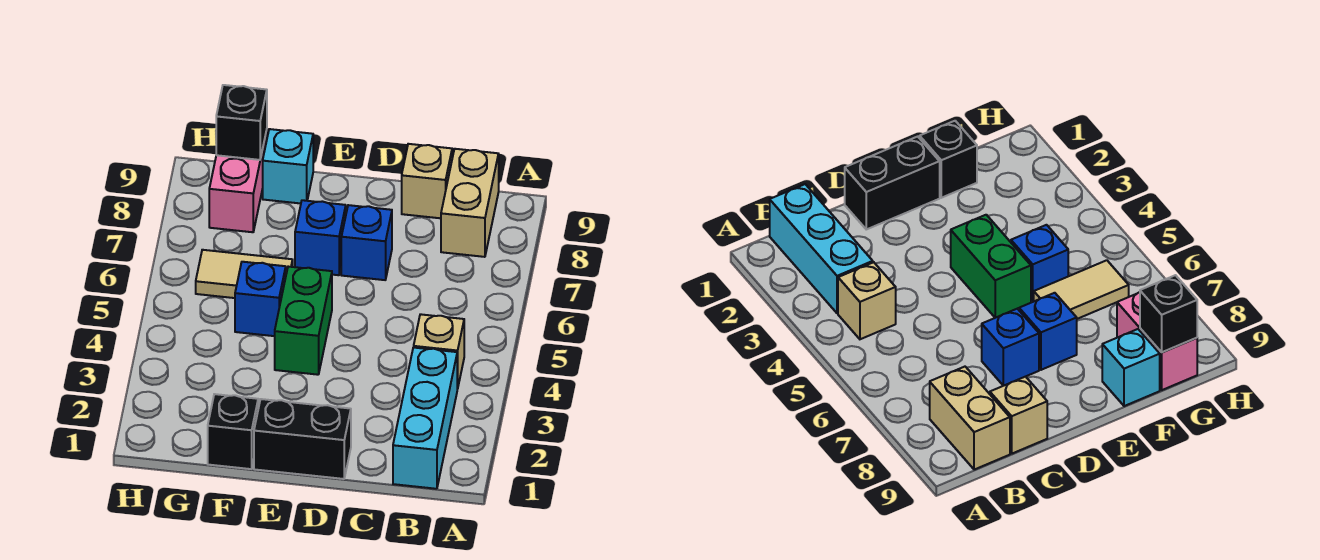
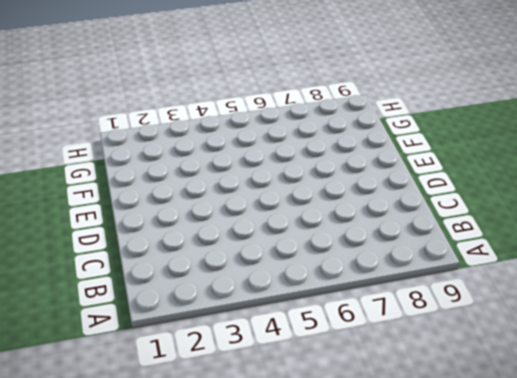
none -> cyan brick B1:B3 level 1
none -> tan brick B4 level 1
none -> tan brick B8:B9 level 1

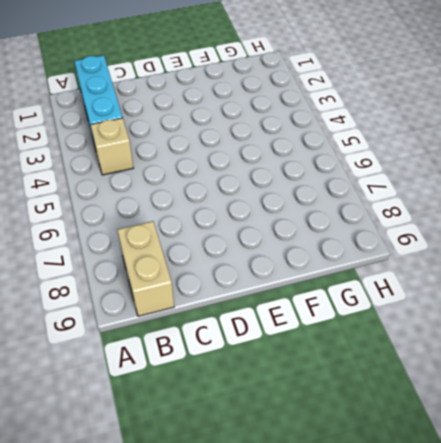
none -> tan brick C9 level 1
none -> black brick D1:E1 level 1
none -> blue brick D7 level 1

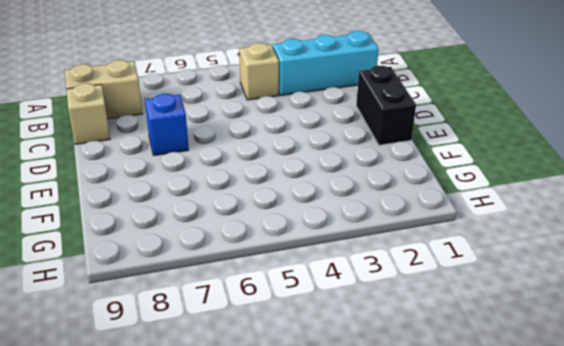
none -> green brick E4:E5 level 1
none -> blue brick E7 level 1
none -> black brick F1 level 1

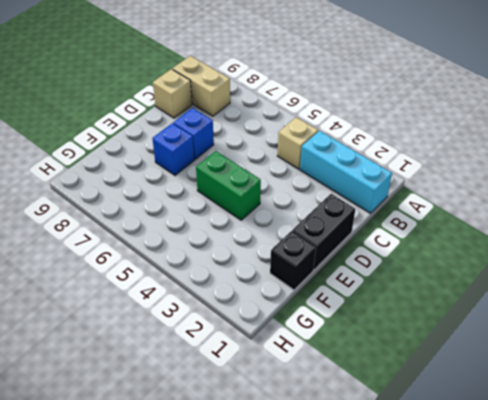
none -> blue brick F5 level 1
none -> tan tile F6:G6 level 1
none -> cyan brick F9 level 1

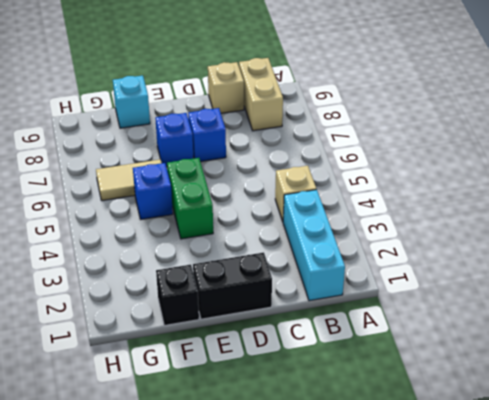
none -> pink brick G8:G9 level 1
none -> black brick G9 level 2

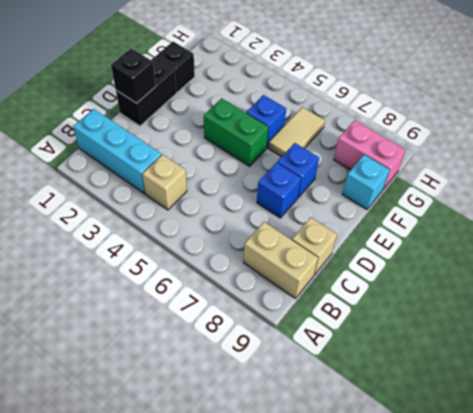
black brick D1 level 2 -> black brick G9 level 2

